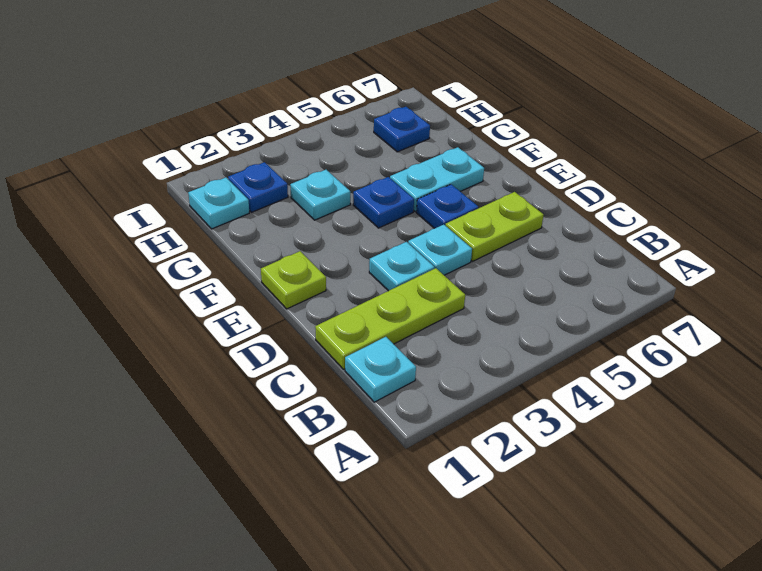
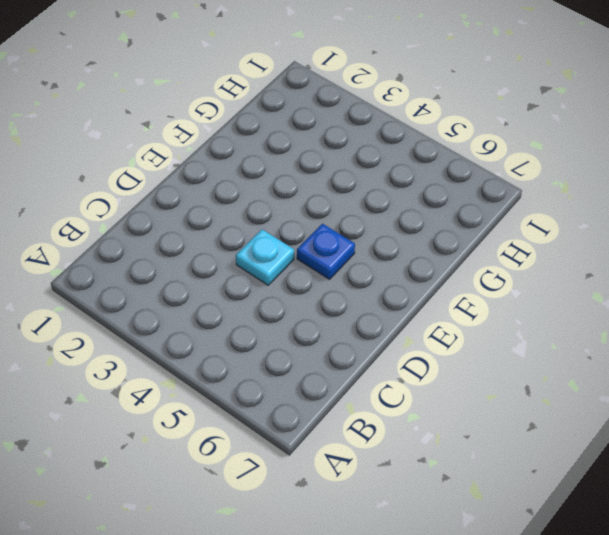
none -> cyan plate B1 level 1
none -> lime plate C1:C3 level 1
none -> cyan plate D3 level 1

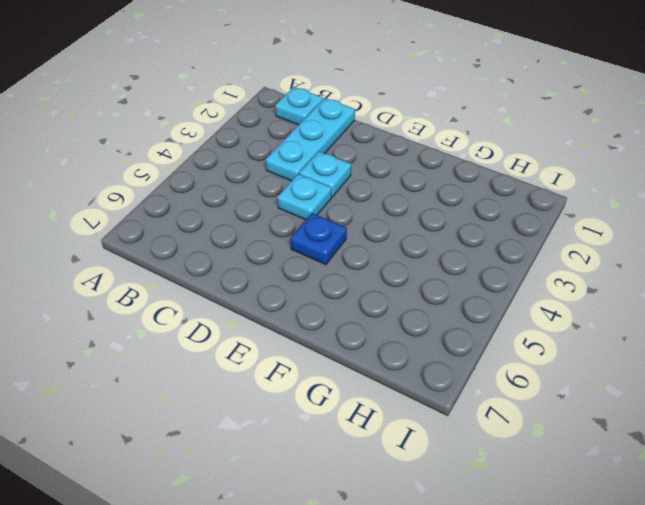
cyan plate C1:C3 level 1 -> lime plate C1:C3 level 1
none -> lime plate D5:D6 level 1
none -> lime plate E1 level 1
none -> blue plate F4 level 1

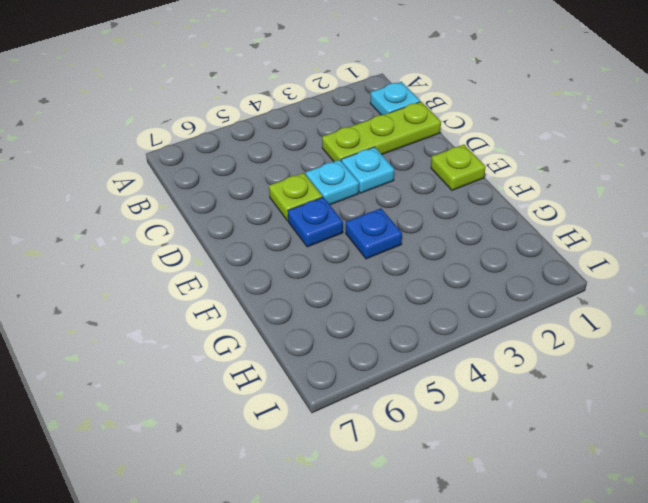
lime plate D5 level 1 -> lime plate D5:D6 level 1
none -> cyan plate F5:F6 level 1
none -> cyan plate G3 level 1
none -> cyan plate H1 level 1

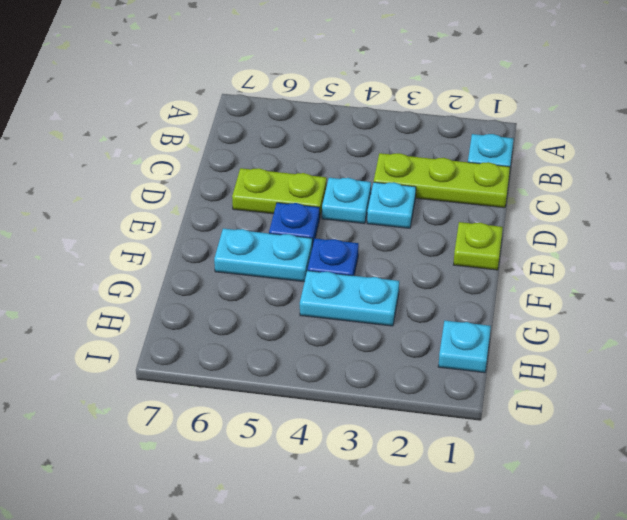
cyan plate G3:G4 level 1 -> cyan plate G3 level 1
none -> blue plate H2 level 1
none -> blue plate H6 level 1

